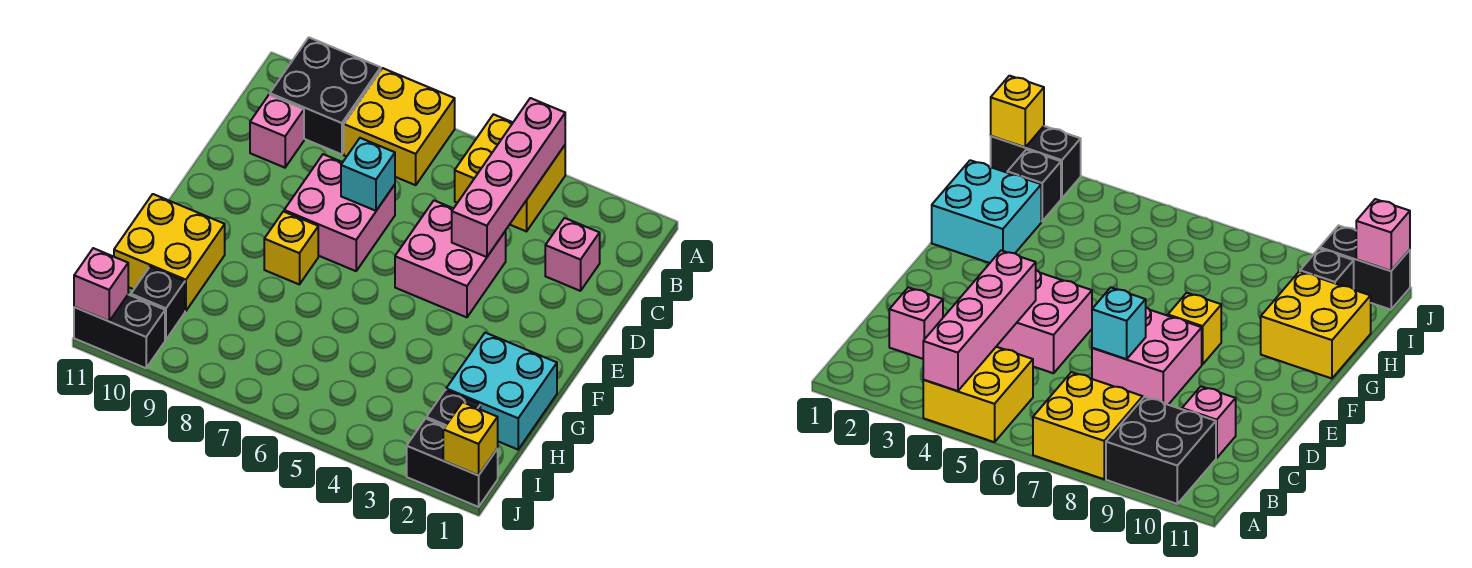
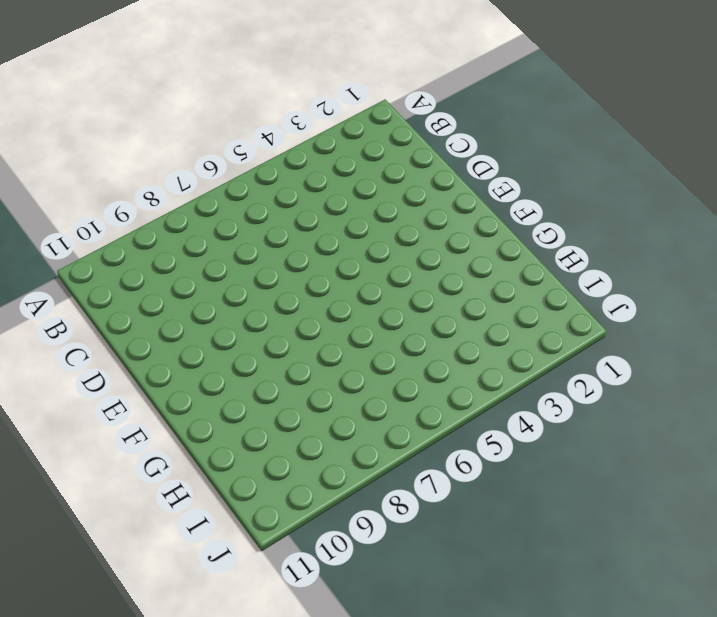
none -> yellow brick A4:B5 level 1
none -> yellow brick A7:B8 level 1
none -> black brick A9:B10 level 1

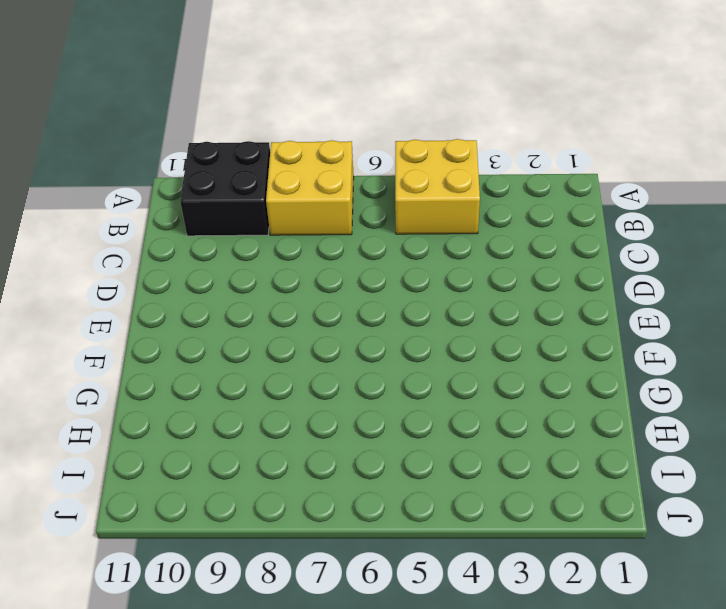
none -> pink brick C2 level 1
none -> pink brick C10 level 1
none -> pink brick D4:E5 level 1

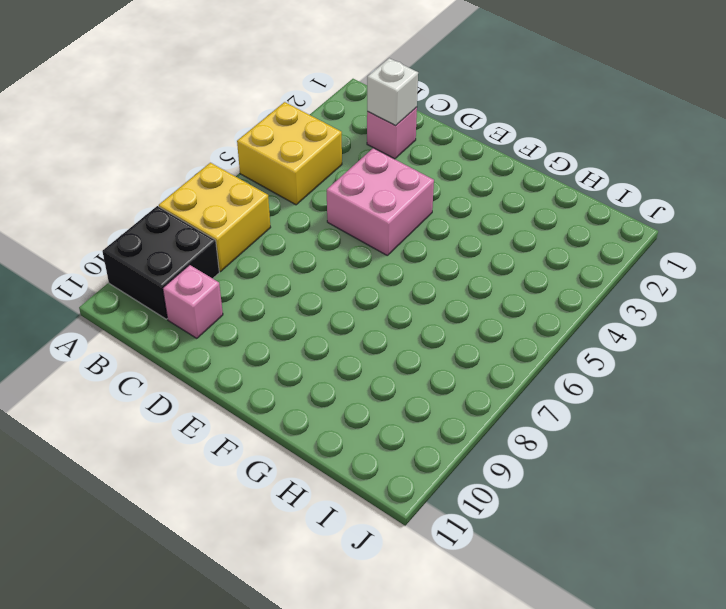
white brick C2 level 2 -> none
none -> pink brick D7:E8 level 1
none -> yellow brick F8 level 1
none -> cyan brick G1:H2 level 1

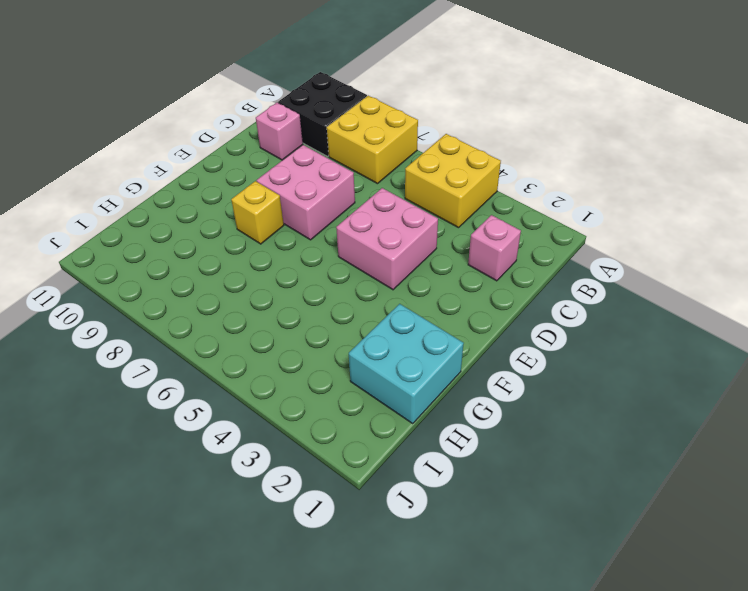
none -> yellow brick G10:H11 level 1
none -> black brick I2 level 1
none -> black brick I10 level 1

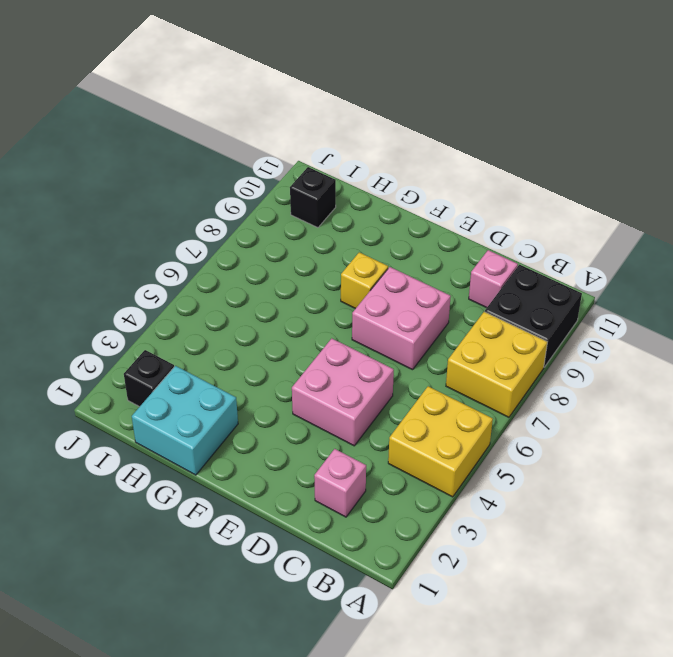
none -> yellow brick G10:H11 level 1
none -> black brick J1:J2 level 1
none -> black brick J10:J11 level 1

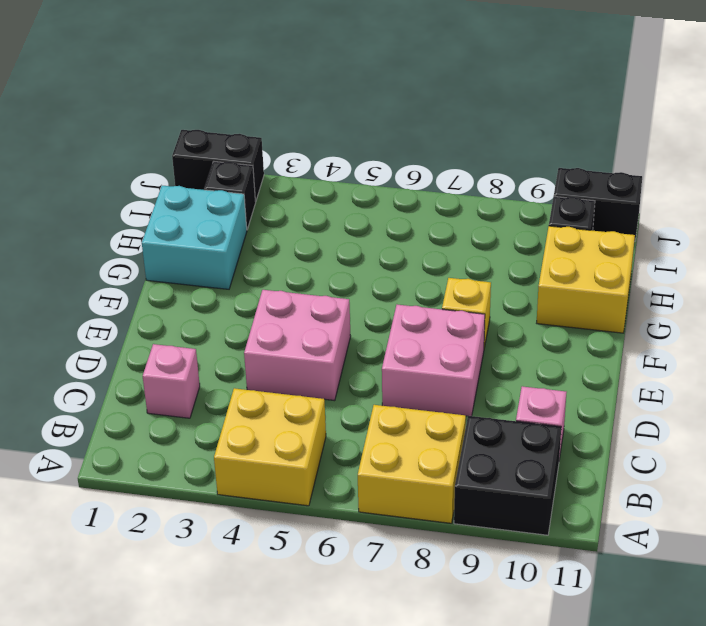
none -> pink brick A4:D4 level 2
none -> cyan brick D7 level 2
none -> yellow brick J1 level 2

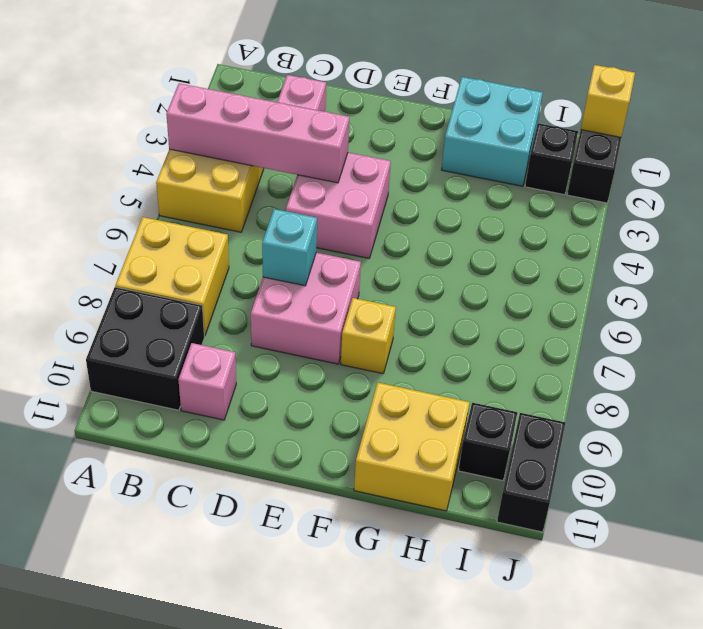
none -> pink brick J11 level 2

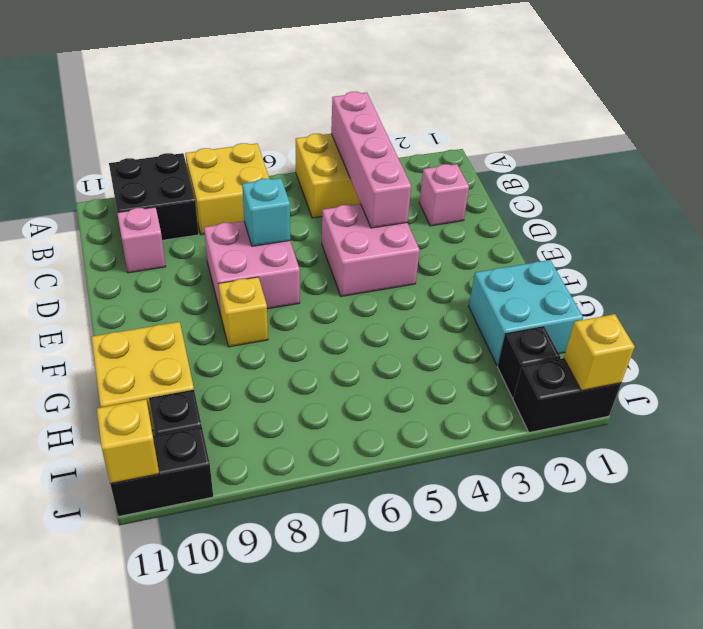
yellow brick J11 level 2 -> pink brick J11 level 2

